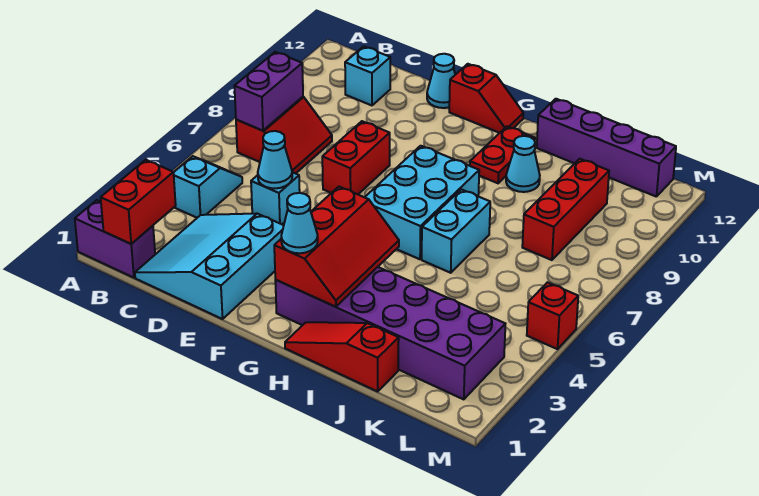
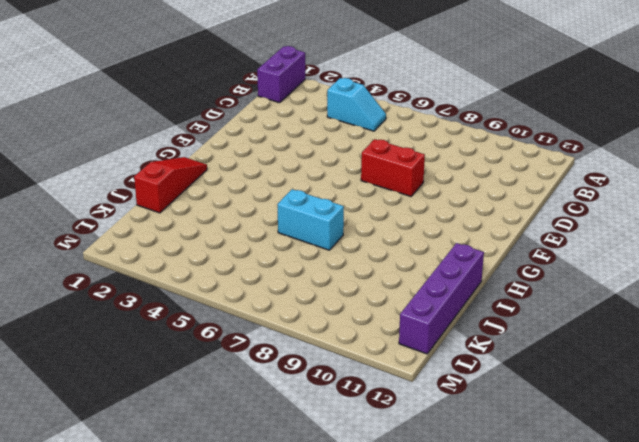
none -> red slope B7:C8 level 1 top B
none -> cyan slope C1:E3 level 1 top E
none -> cyan brick C11 level 1

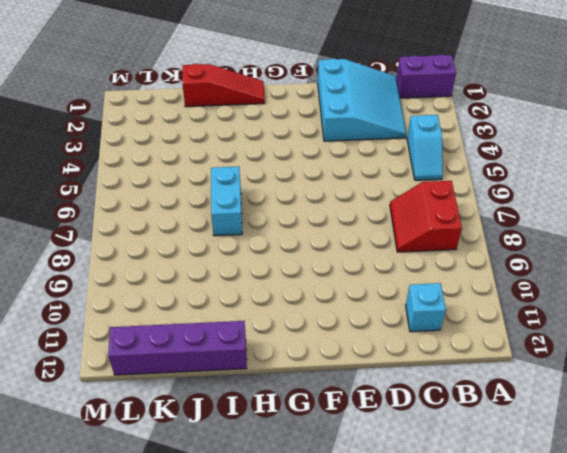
none -> cyan brick D5 level 1
none -> red brick E7:E8 level 1
none -> cyan cone E12 level 1

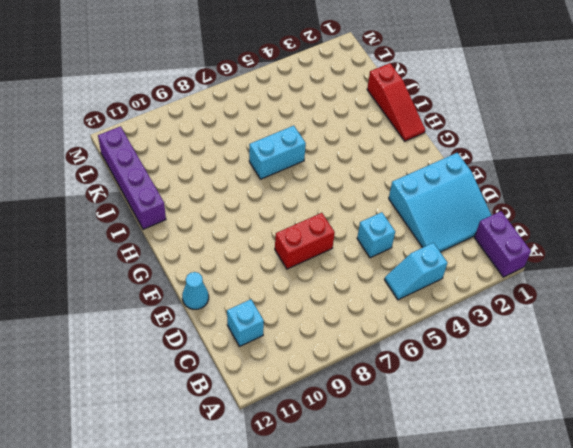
none -> red slope B7:C8 level 1 top B
none -> red slope F12:G12 level 1 top F
none -> purple brick G2:L3 level 1

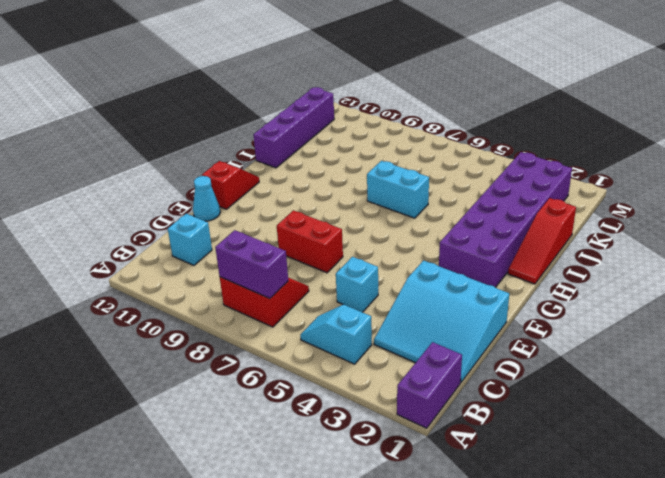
none -> cyan brick G6:H8 level 1
none -> red plate H10:H11 level 1
none -> cyan cone I10 level 1

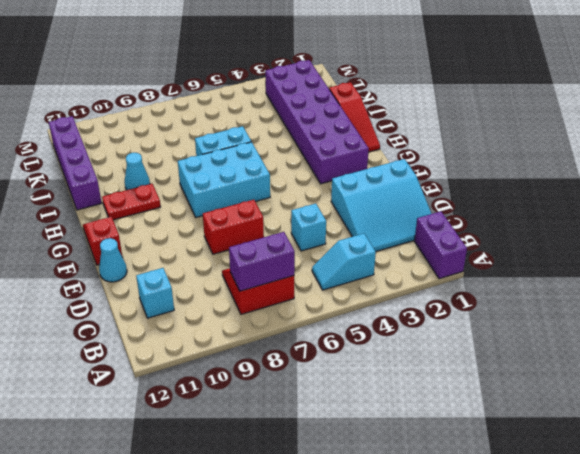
none -> red brick K8:K10 level 1
none -> red brick M5 level 1
none -> red brick B1:B2 level 2

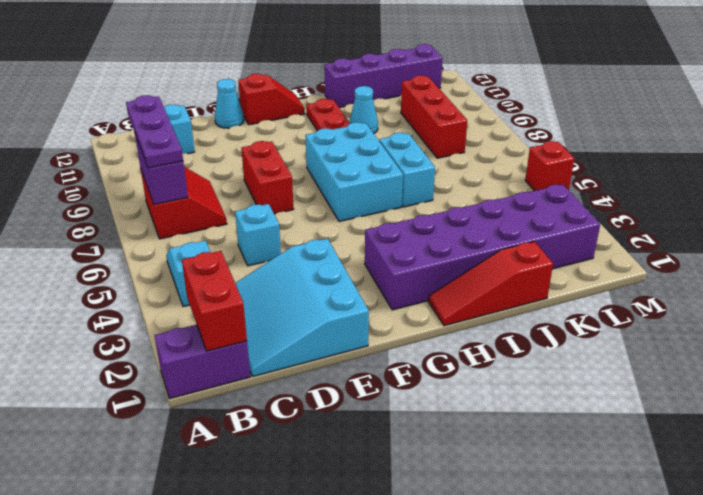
purple plate B7:B9 level 3 -> none
none -> cyan cone D5 level 2
none -> red slope G2:H4 level 2 top G
none -> cyan cone G2 level 3

